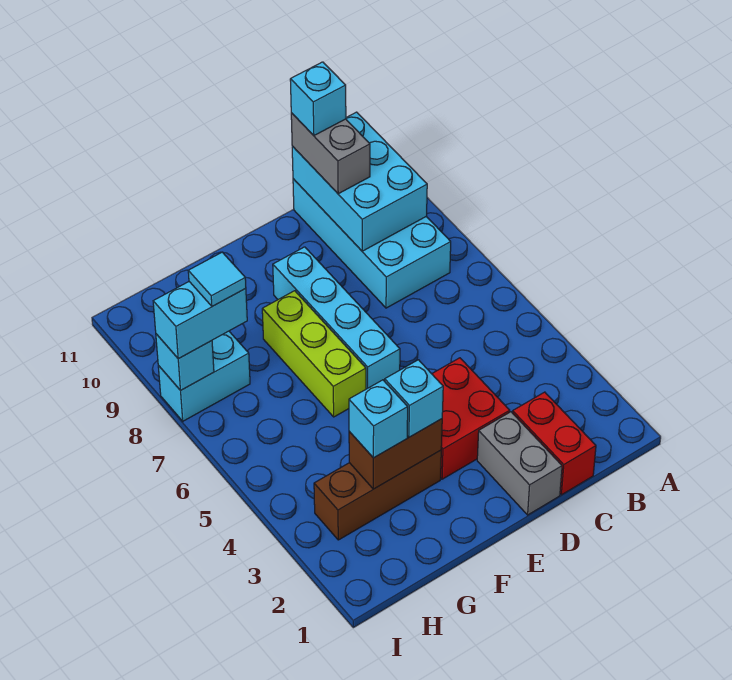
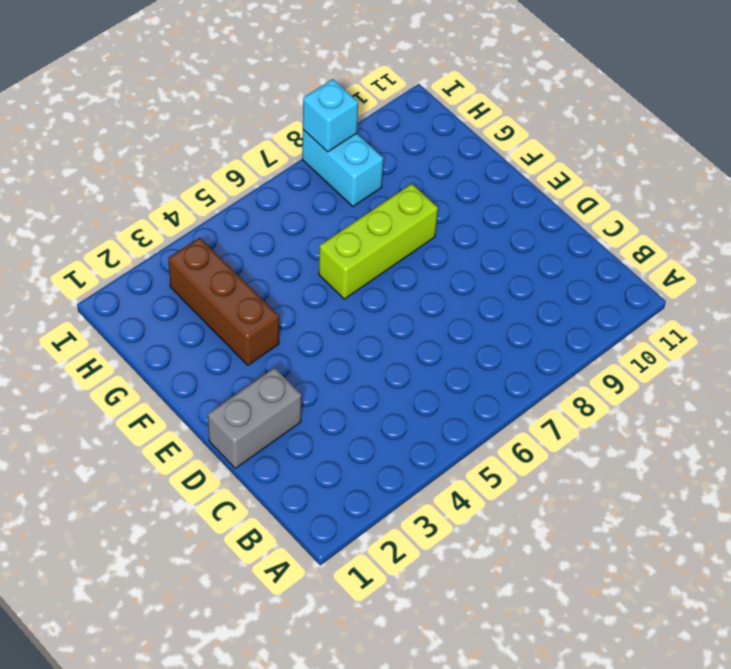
none -> cyan brick B8:C11 level 1
none -> red brick C1:C2 level 1
none -> red brick D3:E4 level 1

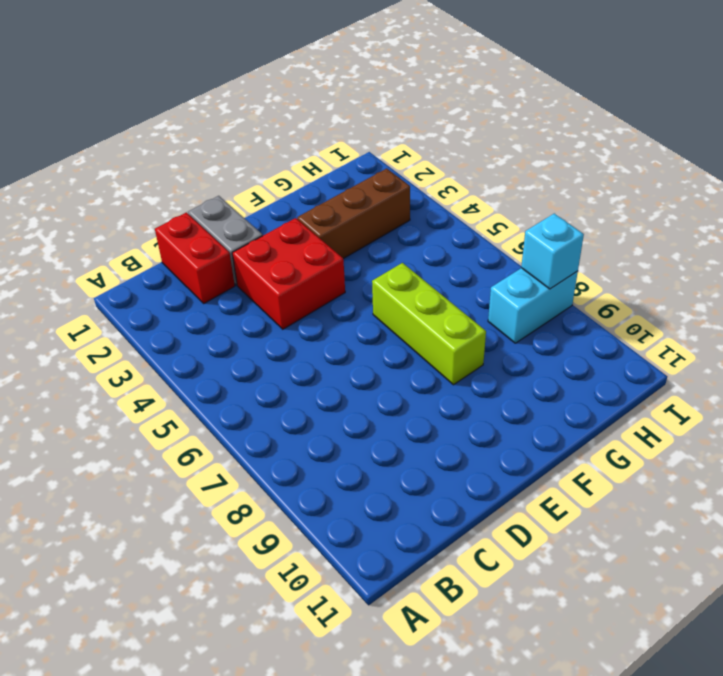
none -> cyan brick B8:C11 level 1
none -> cyan brick E6:E9 level 1
none -> cyan brick B9:C11 level 2

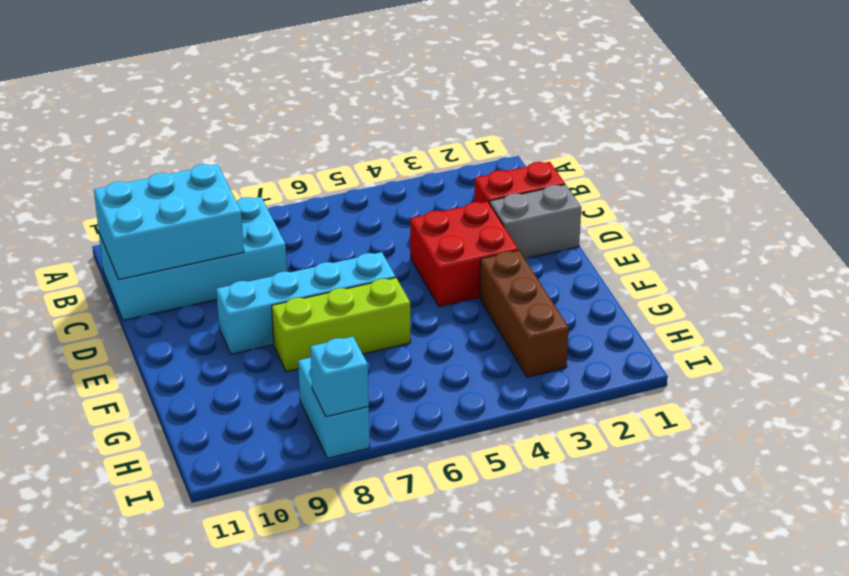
none -> brown brick F3:G3 level 2
none -> grey brick C10:C11 level 3
none -> cyan brick F3 level 3

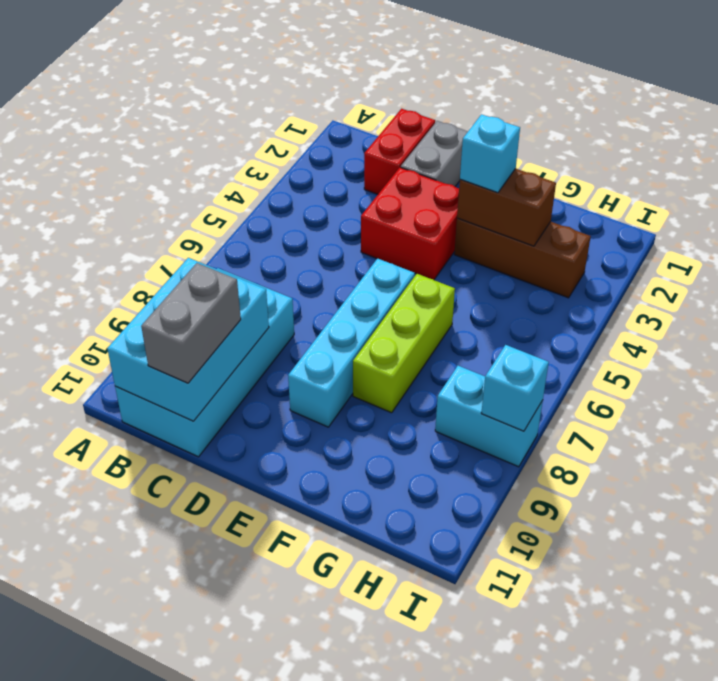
none -> cyan brick G3 level 3
none -> cyan brick H8:I8 level 3
none -> cyan brick C11 level 4

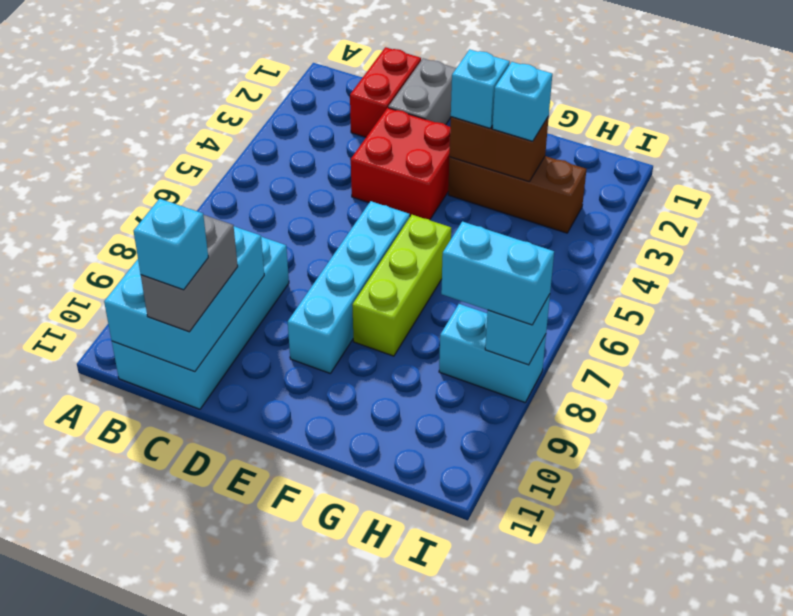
none -> cyan tile H8 level 4

